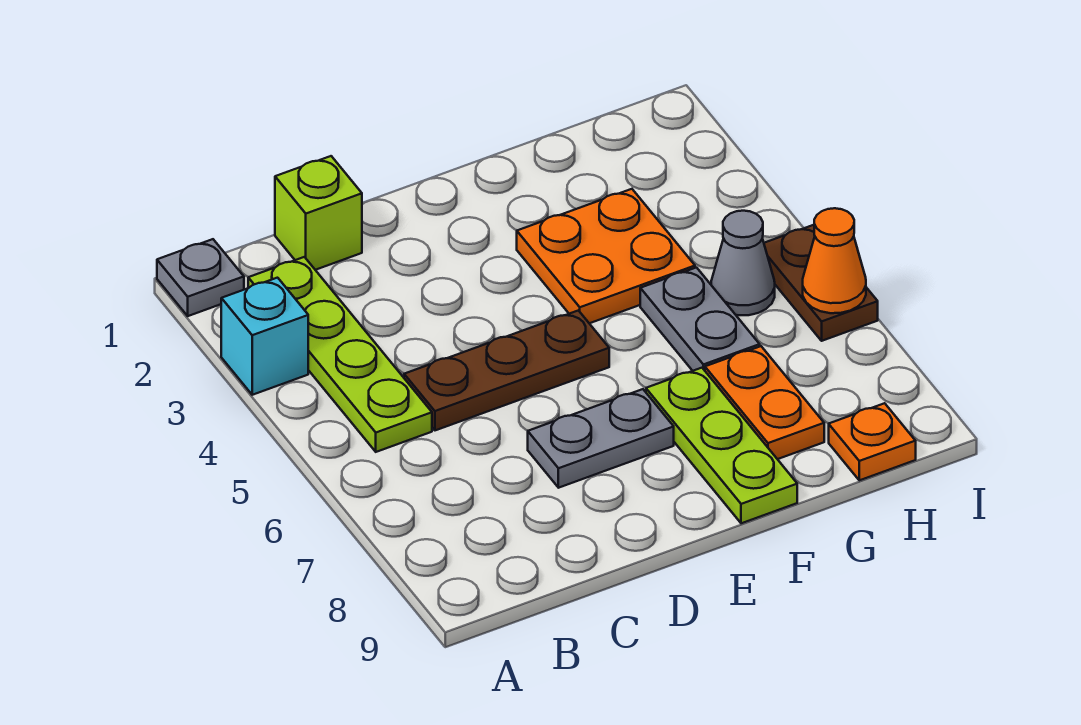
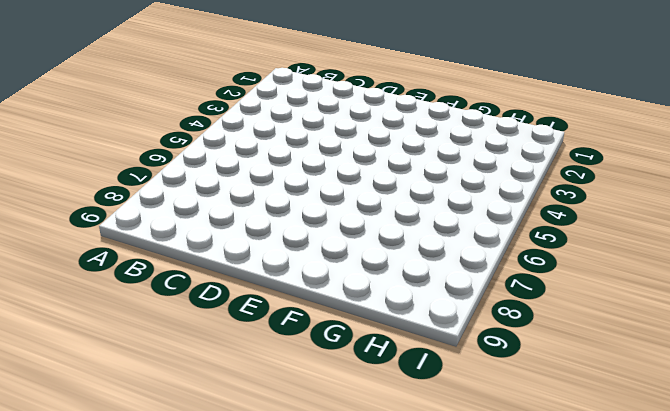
none -> grey plate A1 level 1
none -> cyan brick A3 level 1
none -> lime plate B2:B5 level 1

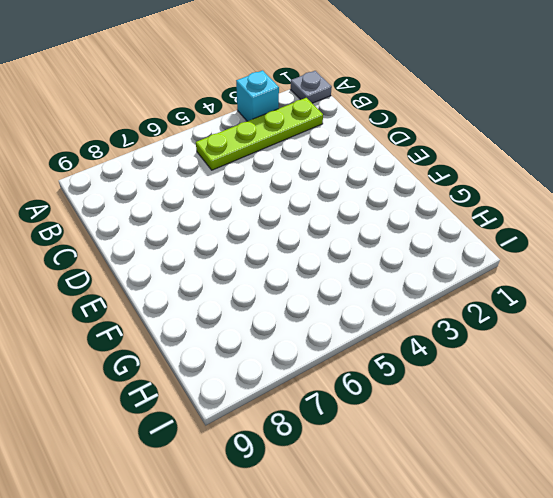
none -> lime brick C1 level 1
none -> brown plate C5:E5 level 1
none -> grey plate D7:E7 level 1

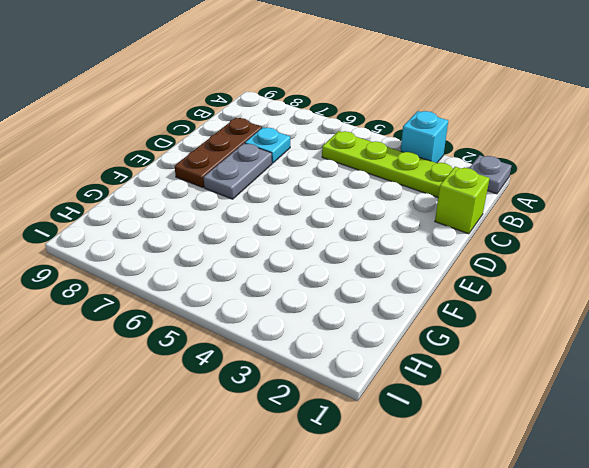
cyan plate C7 level 1 -> none
brown plate C8:E8 level 1 -> brown plate C5:E5 level 1
none -> orange plate F3:G4 level 1
none -> lime plate F7:F9 level 1
none -> grey plate G5:G6 level 1

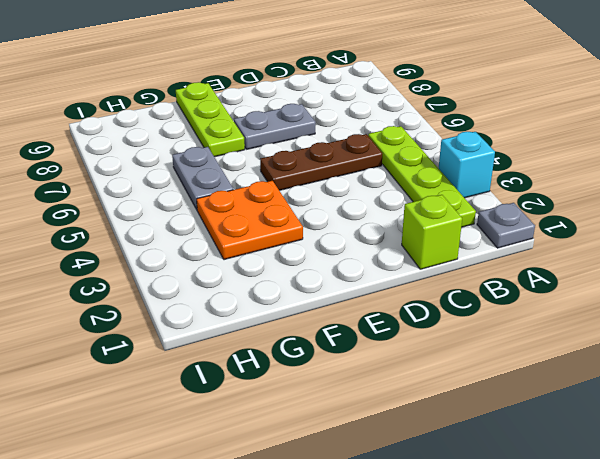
none -> orange plate G7:G8 level 1
none -> grey cone H5 level 1
none -> orange plate H9 level 1

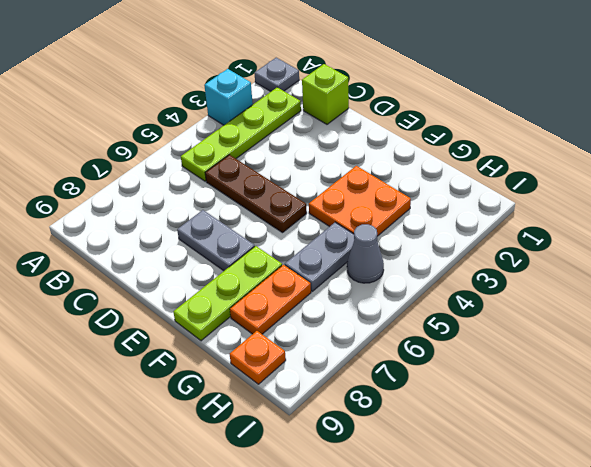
none -> brown plate I5:I6 level 1
none -> orange cone I6 level 2

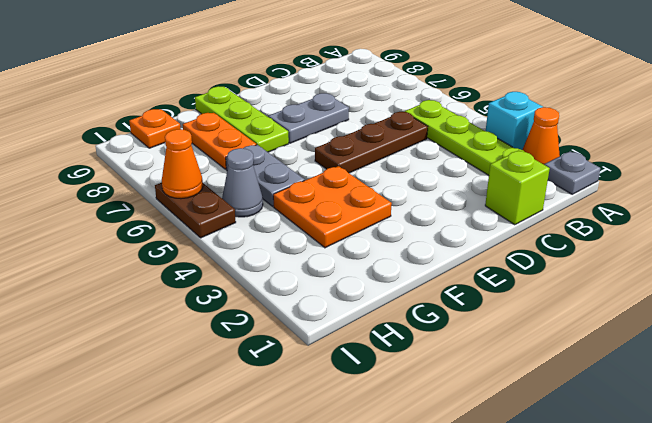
orange cone A2 level 1 -> none

